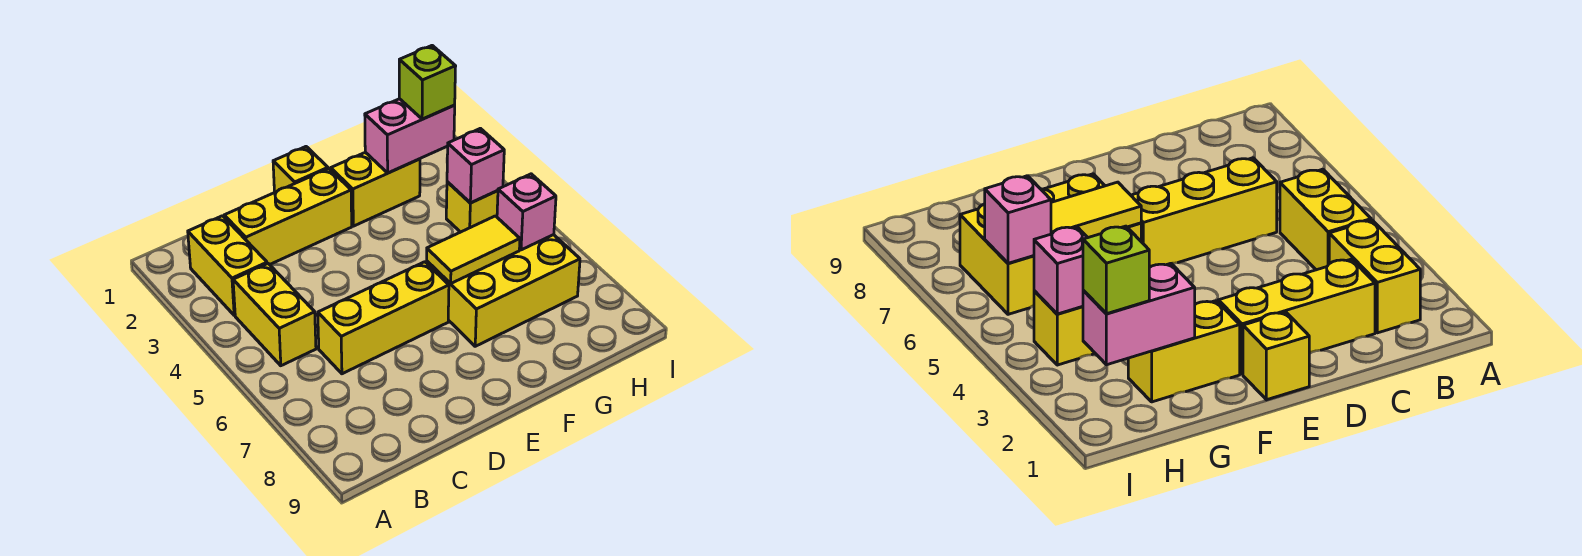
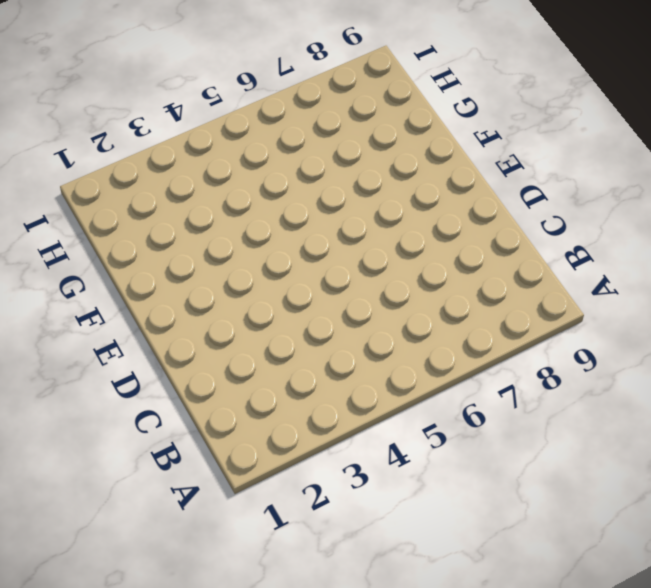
none -> yellow brick B2:B3 level 1
none -> yellow brick B4:B5 level 1
none -> yellow brick C2:E2 level 1

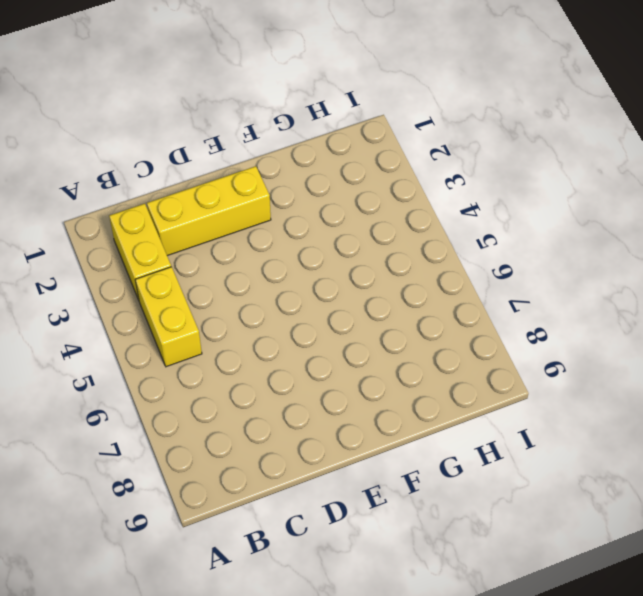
none -> yellow brick C6:E6 level 1
none -> yellow brick E1 level 1
none -> yellow brick F2:G2 level 1

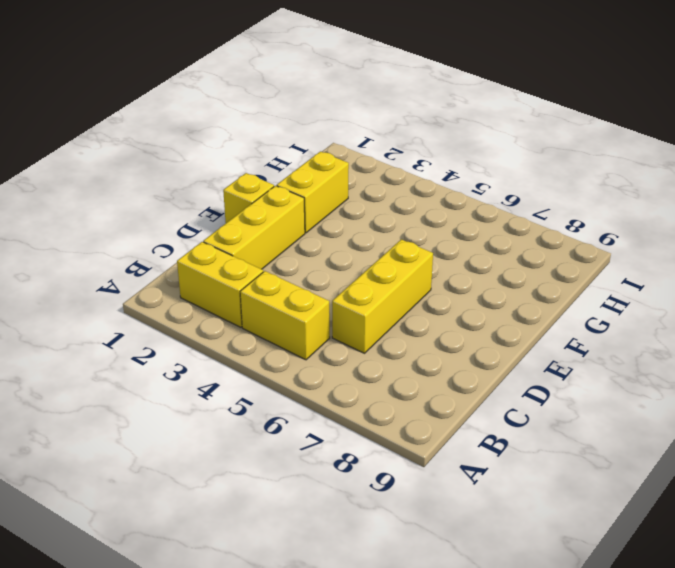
none -> yellow brick F6:H7 level 1
none -> yellow brick H4 level 1
none -> yellow tile F6:G6 level 2

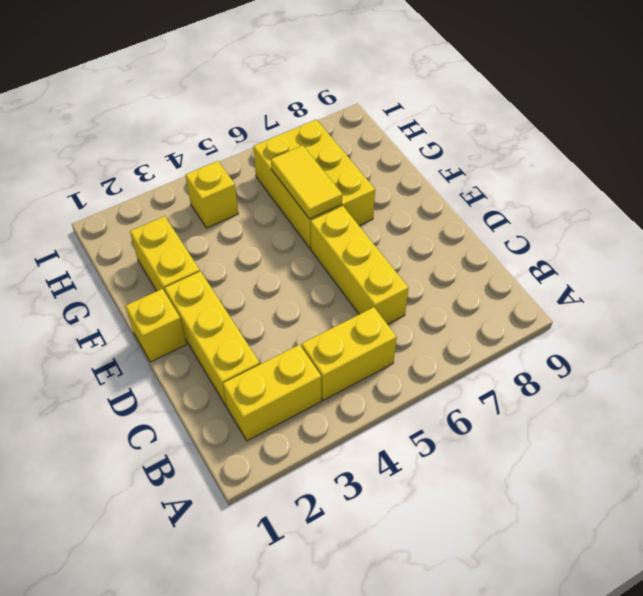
none -> pink brick G2:H2 level 2
none -> pink brick H4 level 2
none -> pink brick H6 level 2

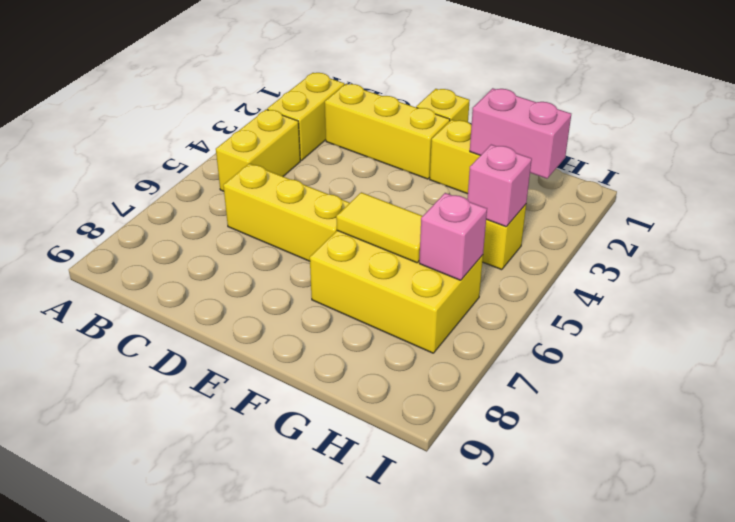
none -> lime brick H2 level 3

